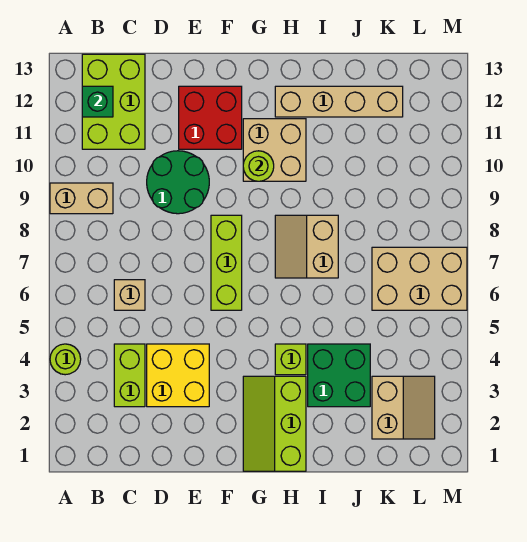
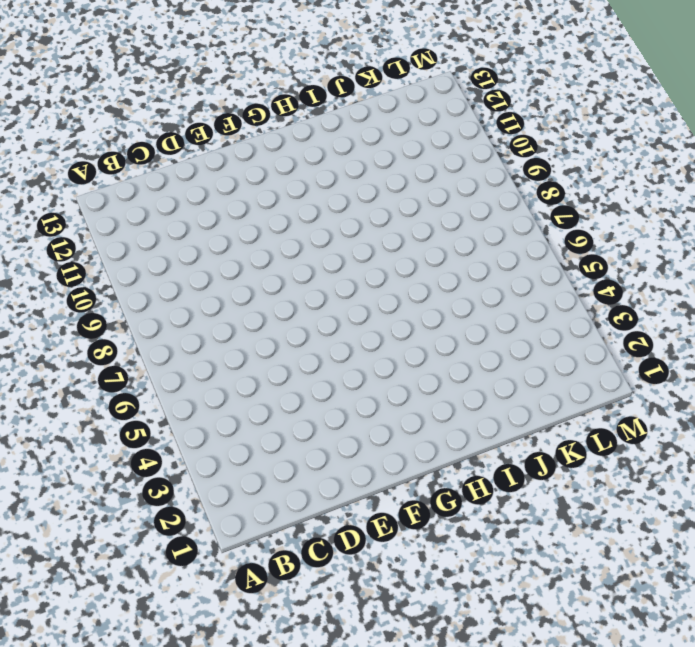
none -> lime round brick A4 level 1
none -> tan brick A9:B9 level 1
none -> lime brick B11:C13 level 1

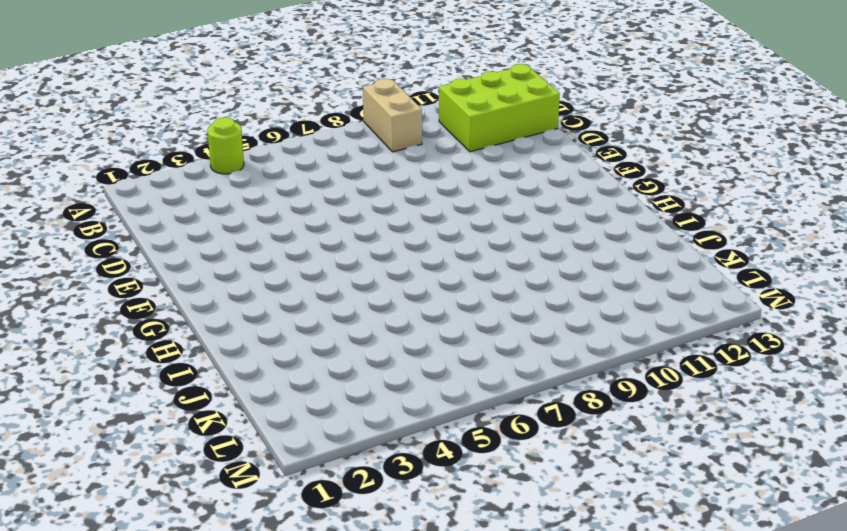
none -> lime brick C3:C4 level 1
none -> tan brick C6 level 1
none -> yellow brick D3:E4 level 1

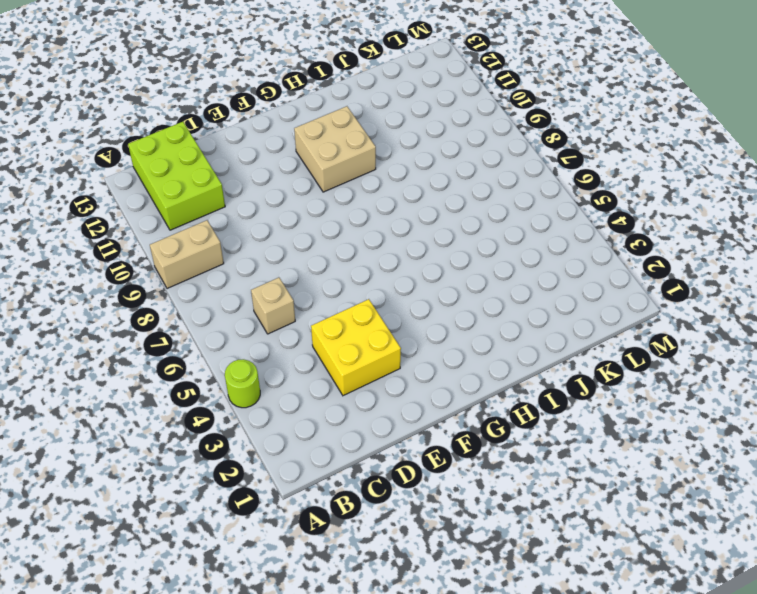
none -> lime brick C3:C4 level 1
none -> green round brick D9:E10 level 1
none -> red brick E11:F12 level 1

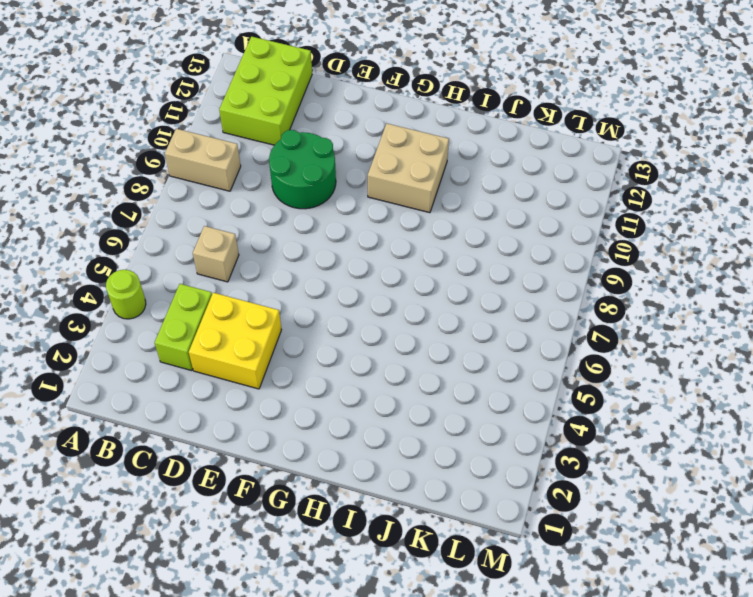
none -> red brick E11:F12 level 1
none -> lime brick F6:F8 level 1
none -> lime slope G1:H3 level 1 top H

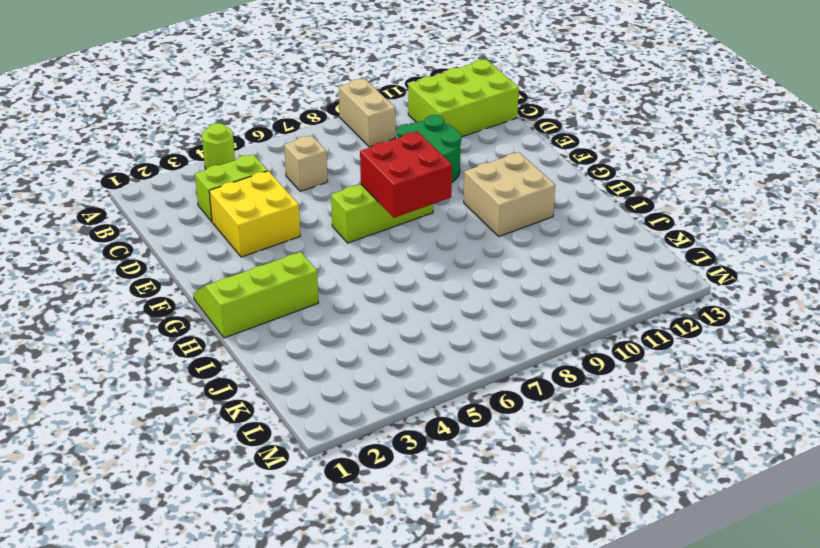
red brick F7:G8 level 2 -> red brick E11:F12 level 1
none -> lime brick H4 level 1
none -> tan slope H7:I8 level 1 top I
none -> tan brick H12:K12 level 1

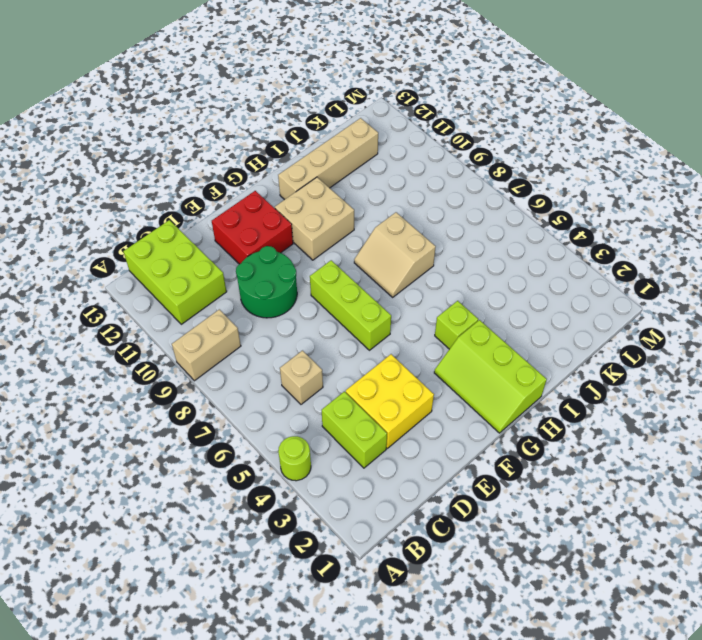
none -> green brick I3:J4 level 1
none -> tan slope K2:L3 level 1 top K
none -> tan brick K6:M7 level 1

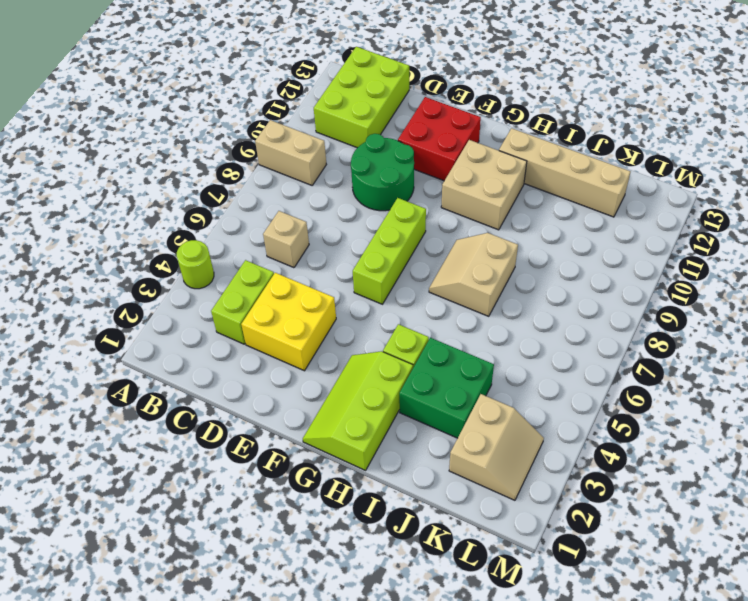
none -> tan brick K6:M7 level 1
none -> green brick B12 level 2
none -> lime round brick G10 level 2

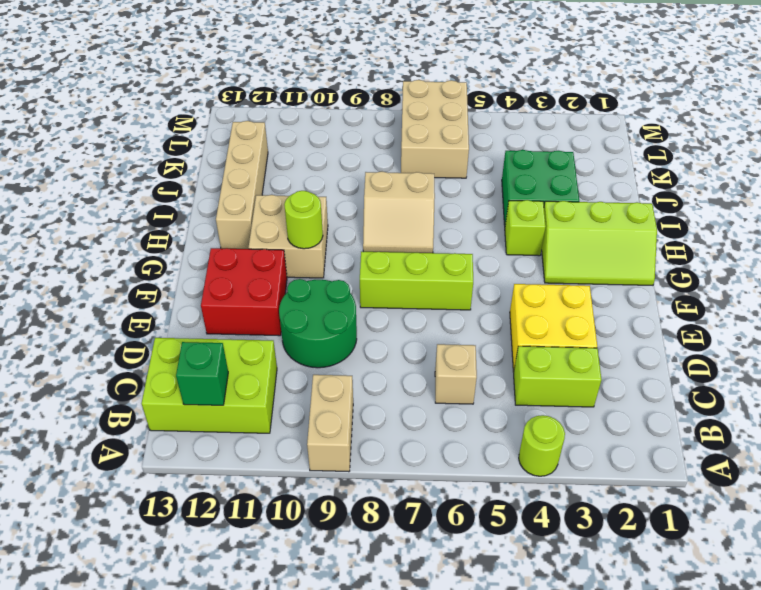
none -> tan slope K2:L3 level 1 top K

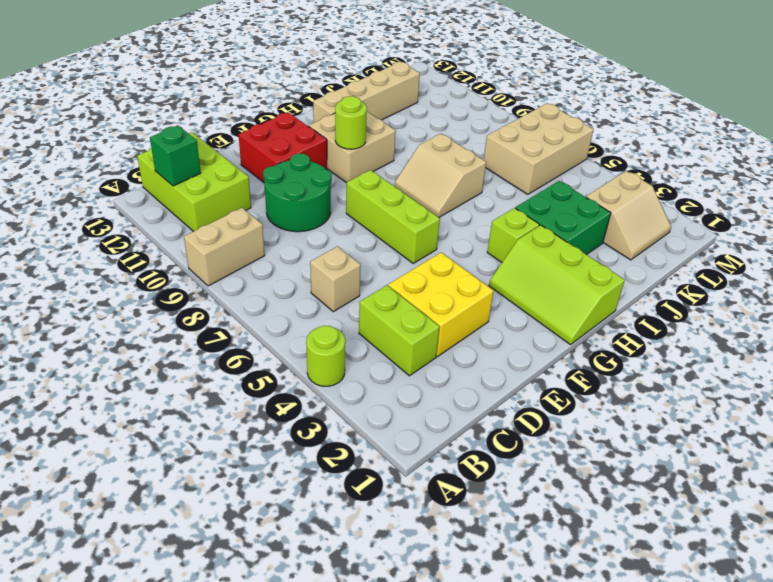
tan slope K2:L3 level 1 top 3 -> tan slope K2:L3 level 1 top K

